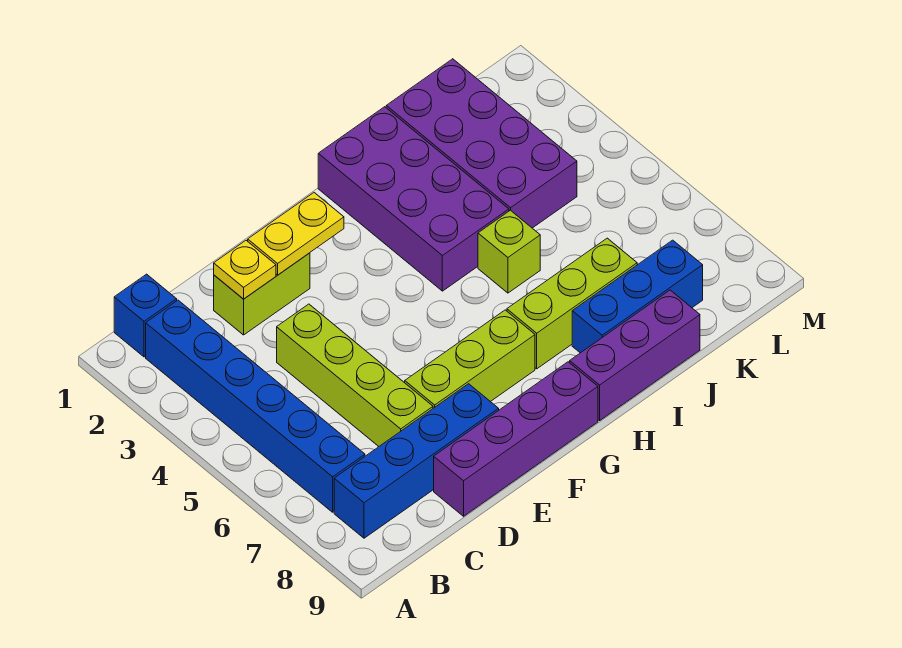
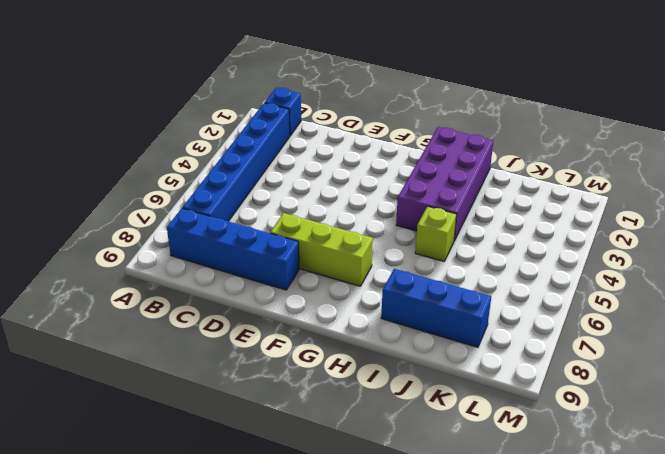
none -> lime brick D2:E2 level 1
none -> lime brick D4:D7 level 1
none -> purple brick D9:G9 level 1

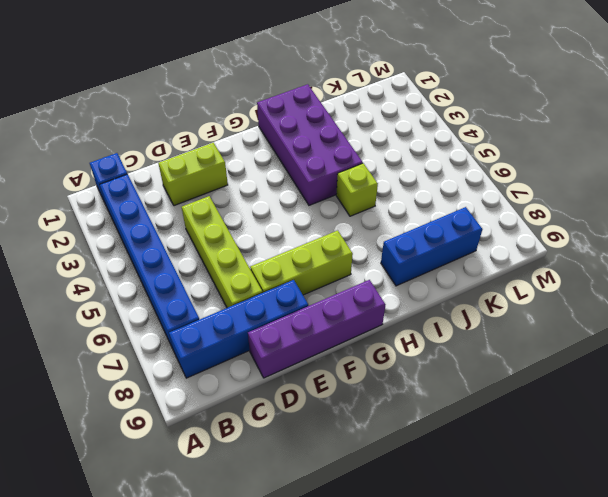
none -> lime brick H7:J7 level 1
none -> purple brick H9:J9 level 1
none -> purple brick J1:K4 level 1

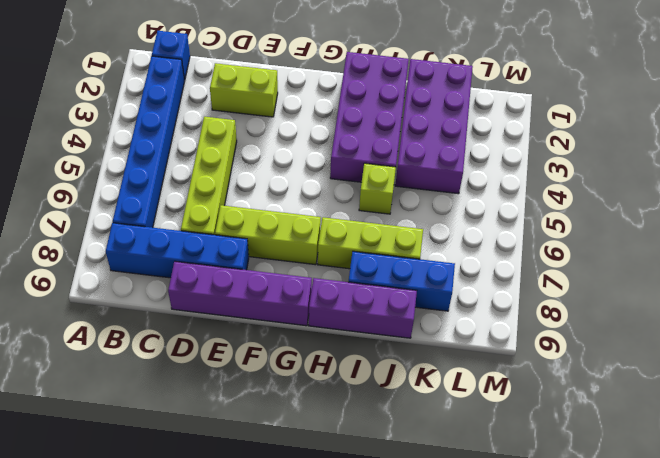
none -> yellow plate D2 level 2
none -> yellow plate E2:F2 level 2

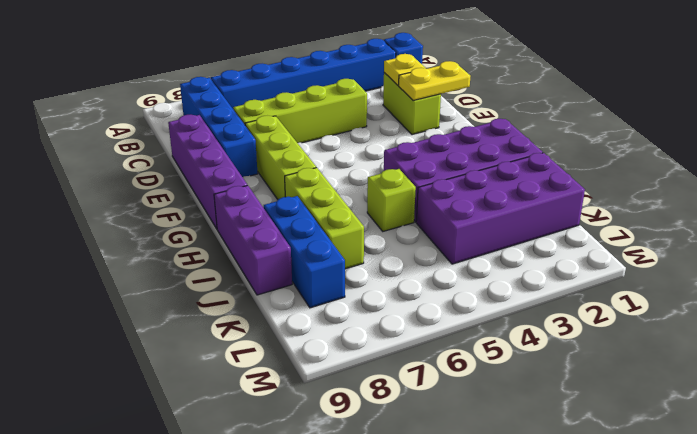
yellow plate E1:E2 level 2 -> yellow plate E2:F2 level 2

